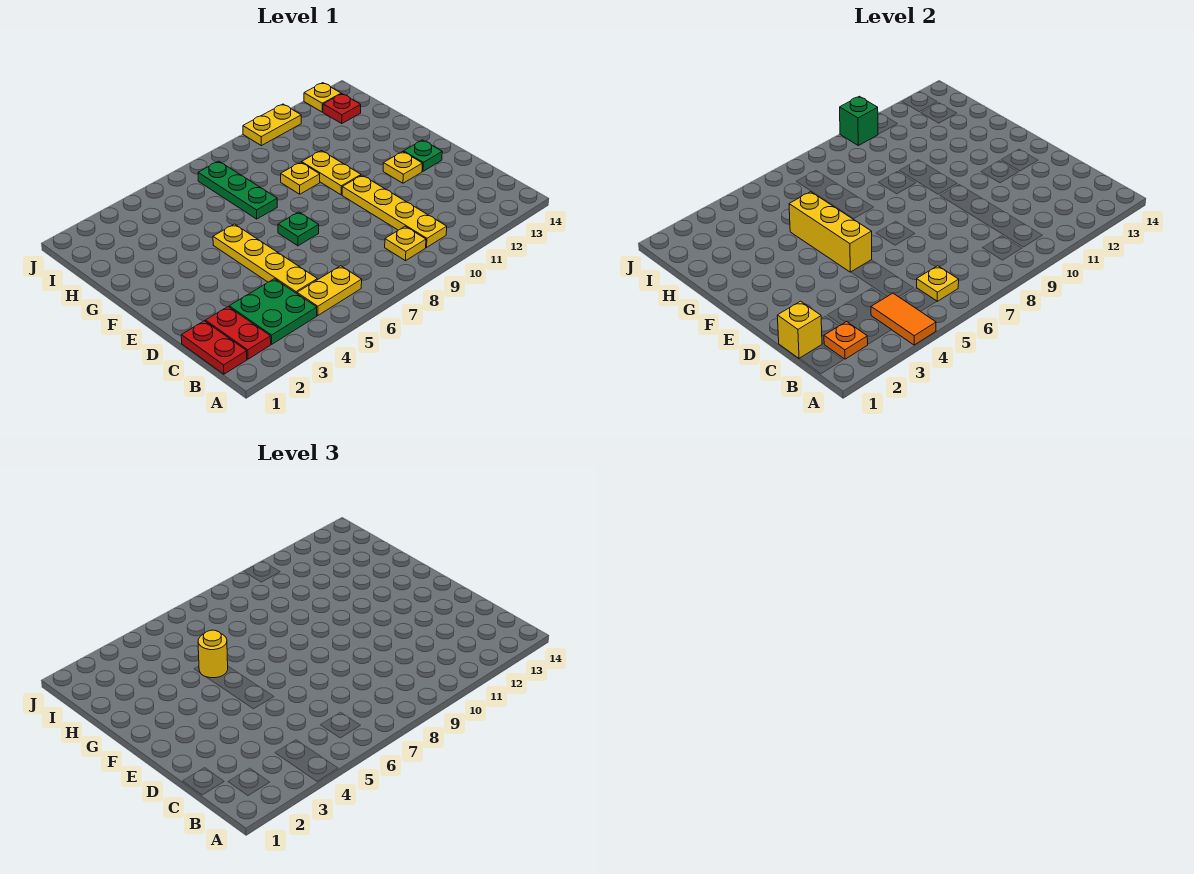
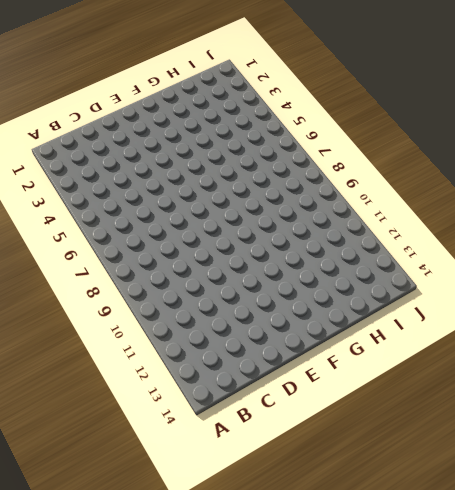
none -> red plate B1:C1 level 1
none -> red plate B2:C2 level 1
none -> green plate B3:C4 level 1

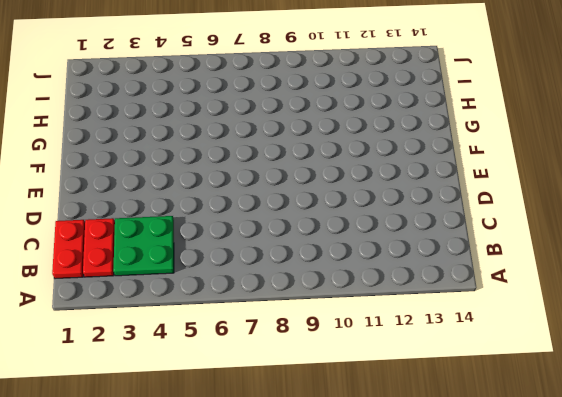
none -> yellow plate B5:B6 level 1
none -> yellow plate B9 level 1
none -> yellow plate B10:E10 level 1

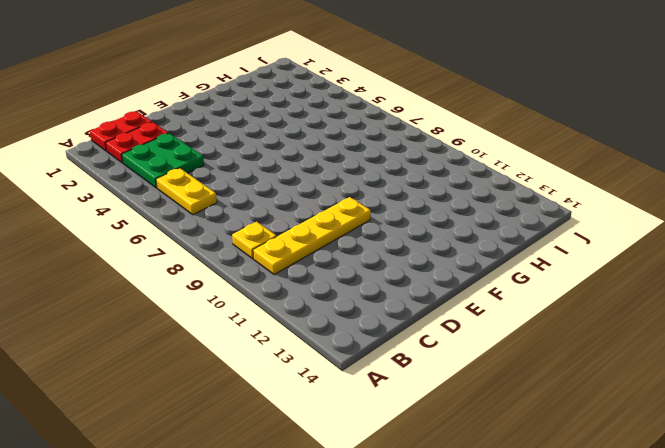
none -> yellow plate C5:F5 level 1
none -> green plate E7 level 1
none -> yellow plate E12 level 1

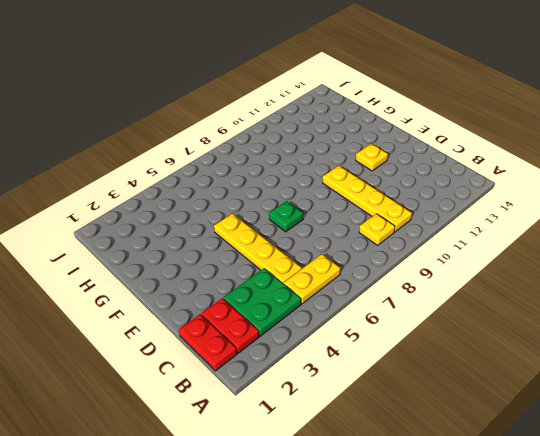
none -> green plate E13 level 1
none -> yellow plate F10:G10 level 1
none -> green plate G7:I7 level 1

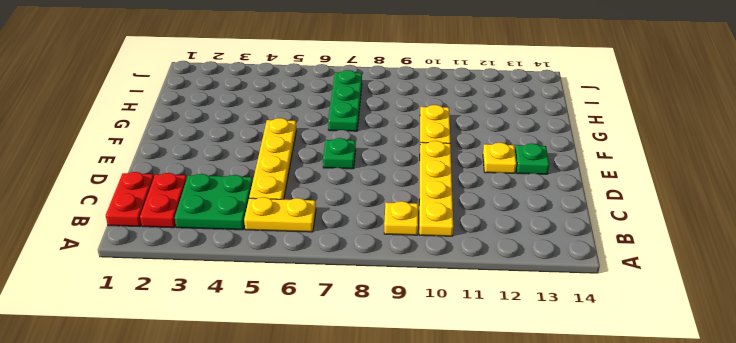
none -> yellow plate G9 level 1
none -> red plate I13 level 1
none -> yellow plate J10:J11 level 1

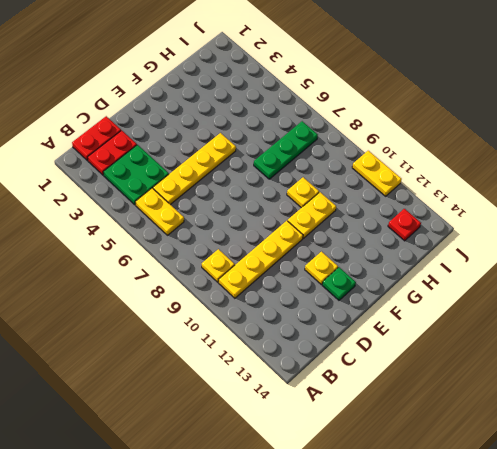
none -> green plate E7 level 1
none -> yellow plate J13 level 1
none -> orange tile A4:B4 level 2

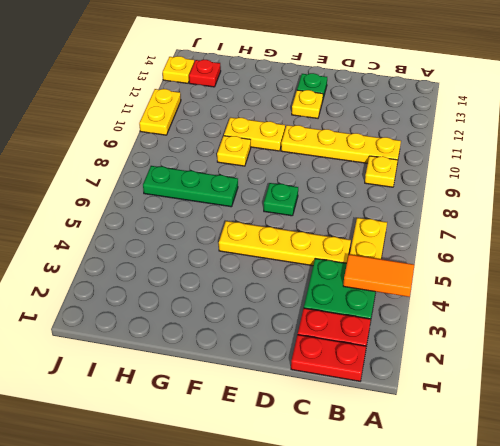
none -> orange plate B2 level 2
none -> yellow plate B6 level 2
none -> yellow brick C1 level 2

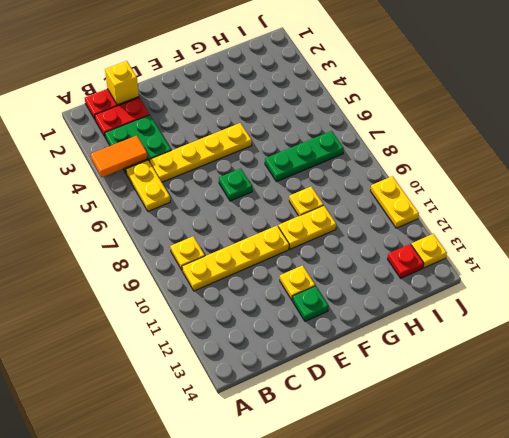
none -> orange plate B2 level 2
none -> yellow plate B6 level 2
none -> yellow brick E5:G5 level 2

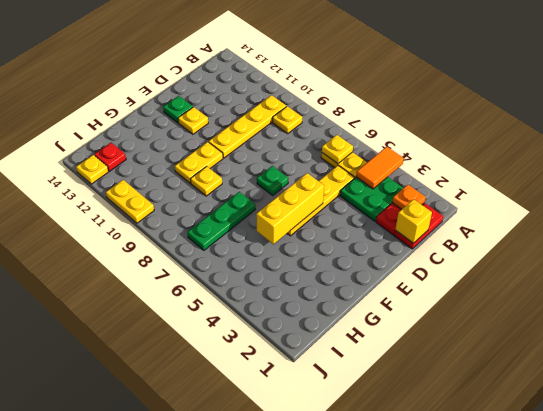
none -> green brick J10 level 2
none -> yellow round brick G5 level 3

